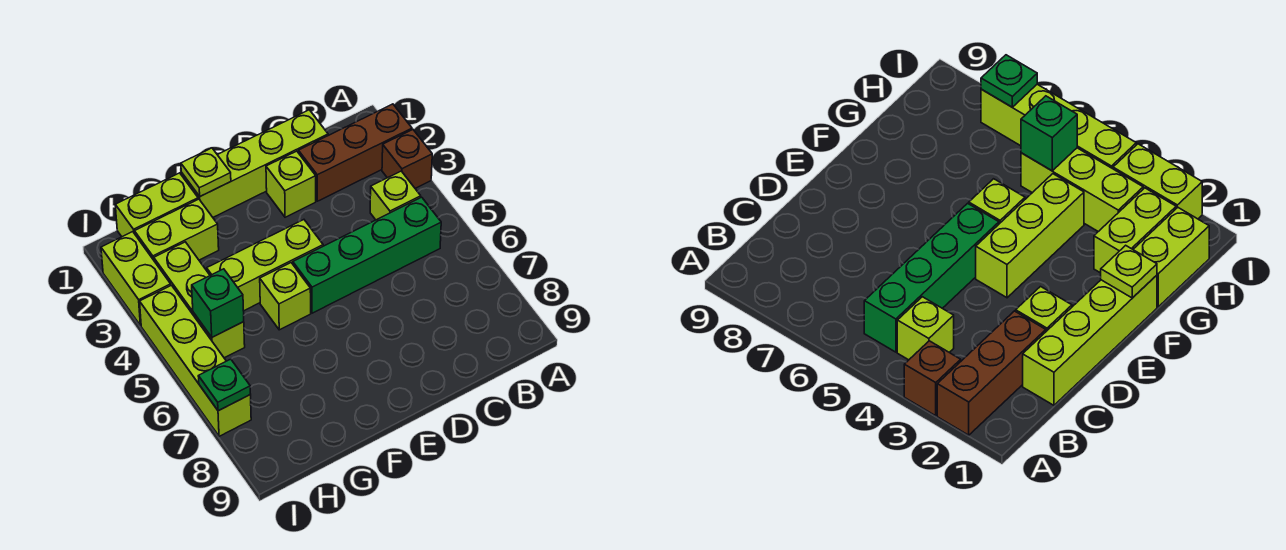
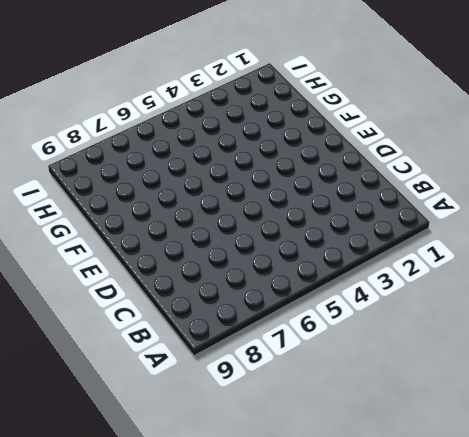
none -> brown brick A2:C2 level 1
none -> brown brick A3 level 1
none -> lime brick B4 level 1

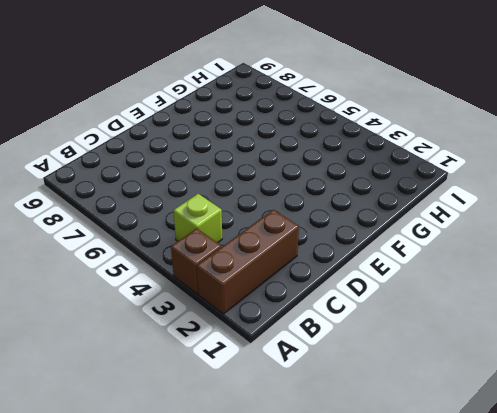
none -> green brick B5:E5 level 1
none -> lime brick C1:F1 level 1
none -> lime brick D2 level 1

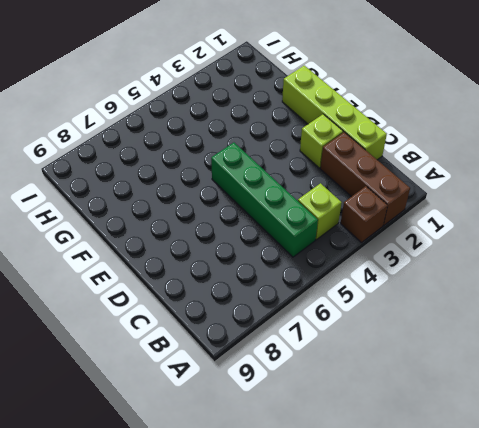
none -> lime brick E4:G4 level 1
none -> lime brick F5 level 1
none -> lime brick G1:H1 level 1

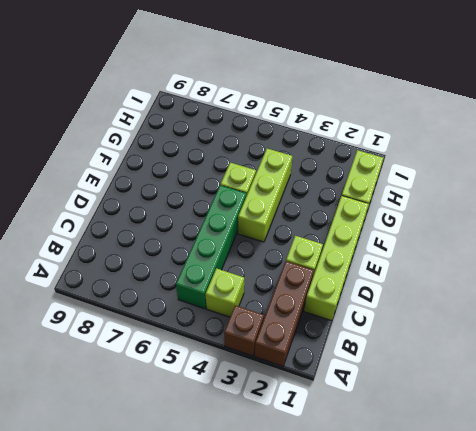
none -> lime brick G2:H2 level 1
none -> lime brick H3:H5 level 1
none -> lime brick I2:I3 level 1

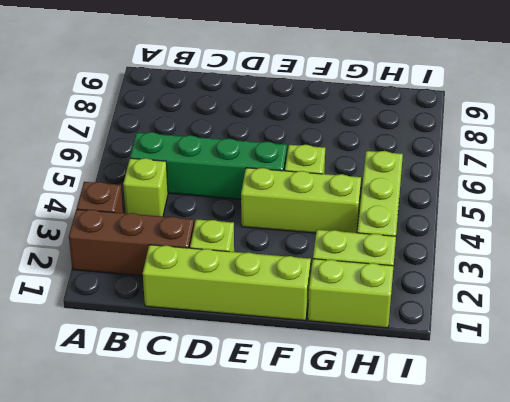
none -> lime brick I2:I3 level 1
none -> lime brick I4:I7 level 1
none -> lime plate F1 level 2

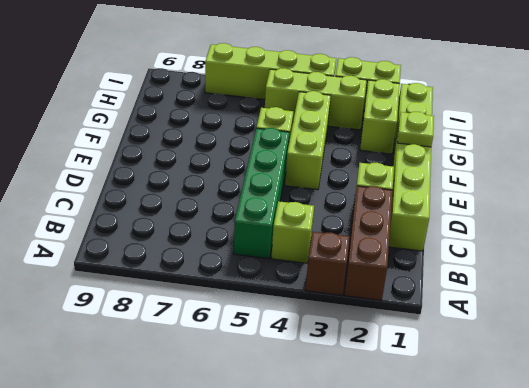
none -> green brick H5 level 2
none -> green plate I7 level 2

